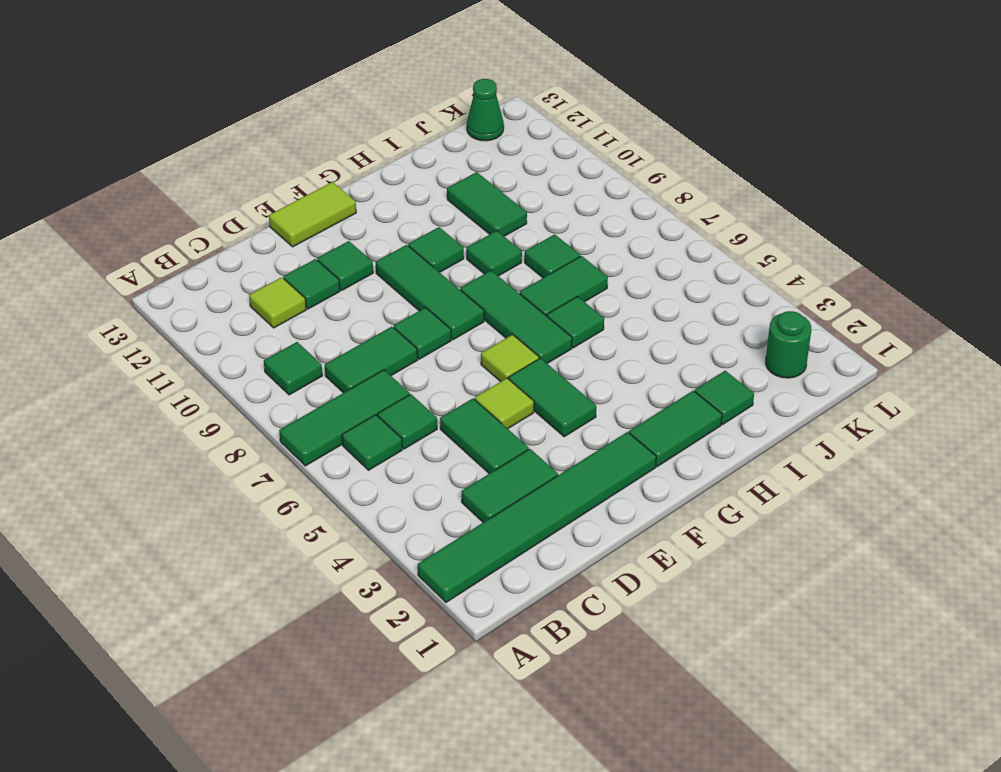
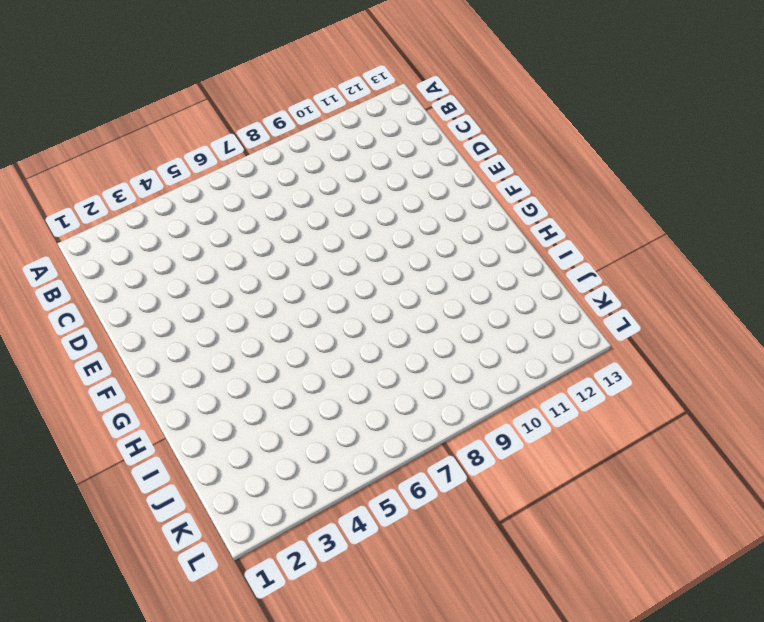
none -> green tile A2:F2 level 1
none -> green tile A7:C7 level 1
none -> green tile B6 level 1

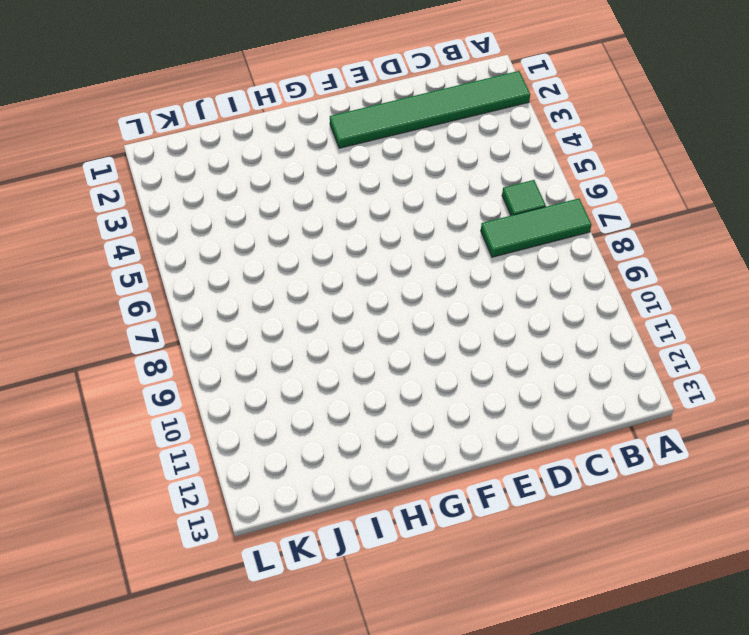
none -> green tile B9 level 1
none -> green tile C3:D3 level 1
none -> green tile C6 level 1

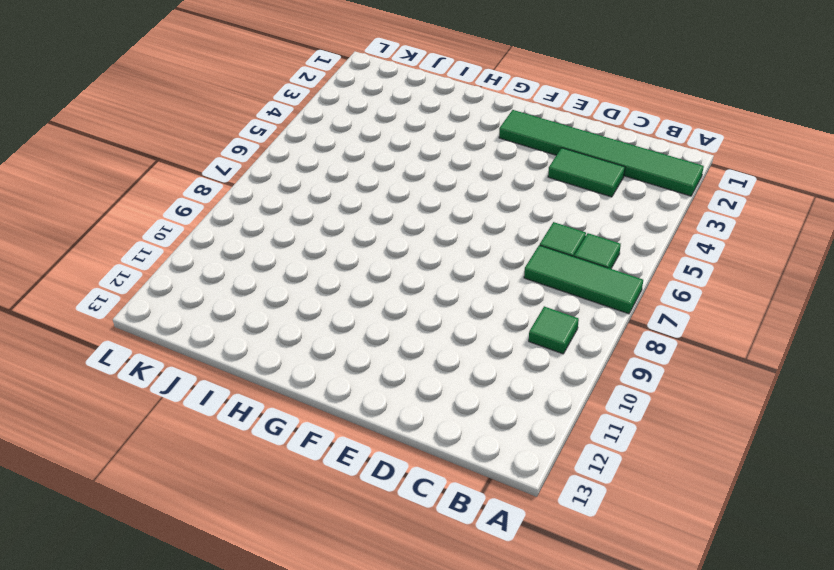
none -> green tile C8:D8 level 1
none -> lime tile C11 level 1
none -> green tile D4:D5 level 1

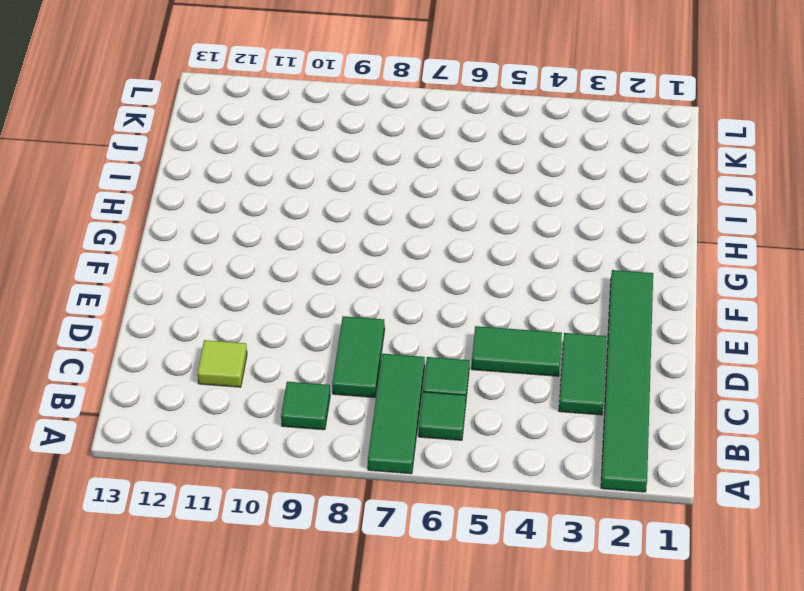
none -> green tile D11 level 1
none -> lime tile E5 level 1
none -> green tile E8 level 1

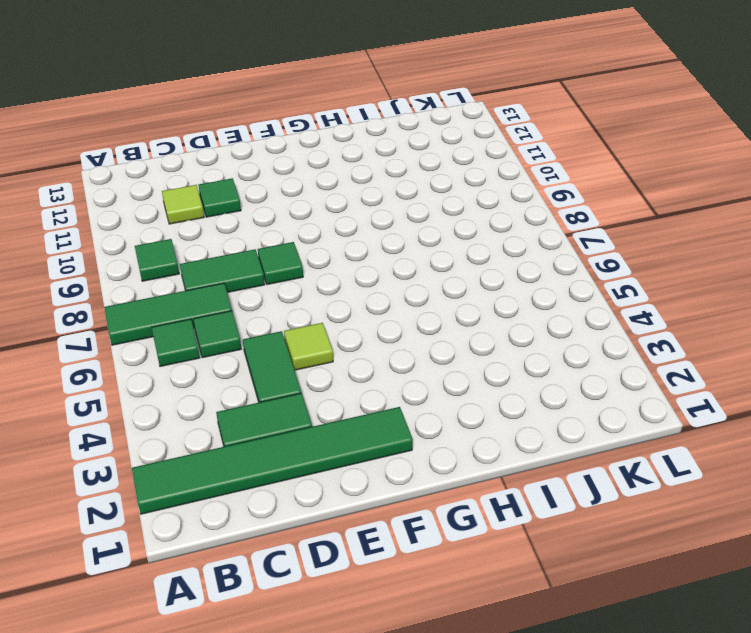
none -> green tile E11 level 1
none -> lime tile E13:F13 level 1
none -> green tile F4:F5 level 1

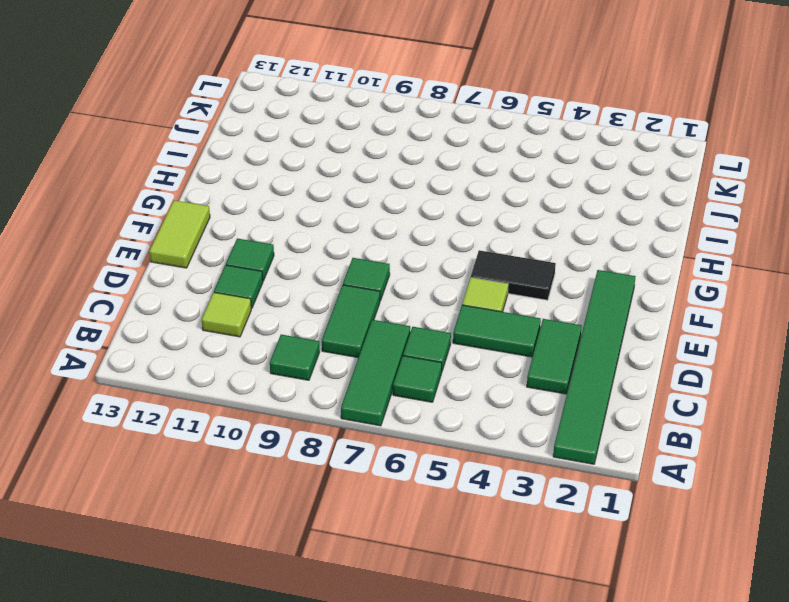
black tile F4:F5 level 1 -> green tile F4:F5 level 1
none -> lime tile F6 level 1
none -> green tile F8:F10 level 1
none -> green tile G2:H2 level 1

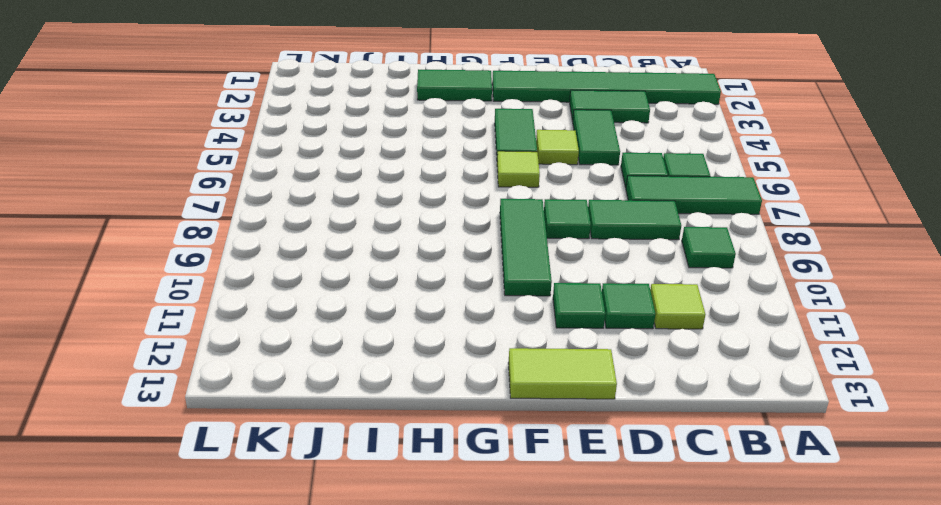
none -> green tile G6:G8 level 1
none -> green tile G10 level 1
none -> green tile H6 level 1

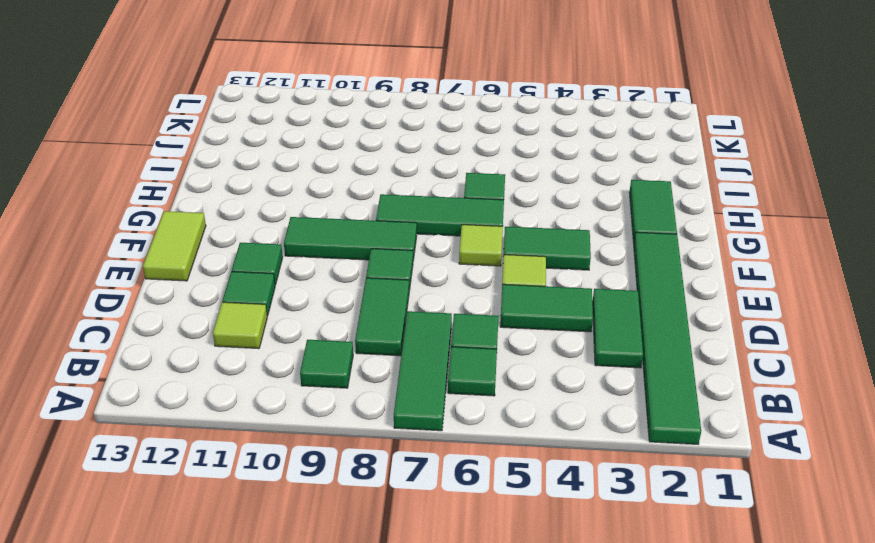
none -> green tile G10 level 1
none -> green tile H7:I7 level 1
none -> green tile H9 level 1

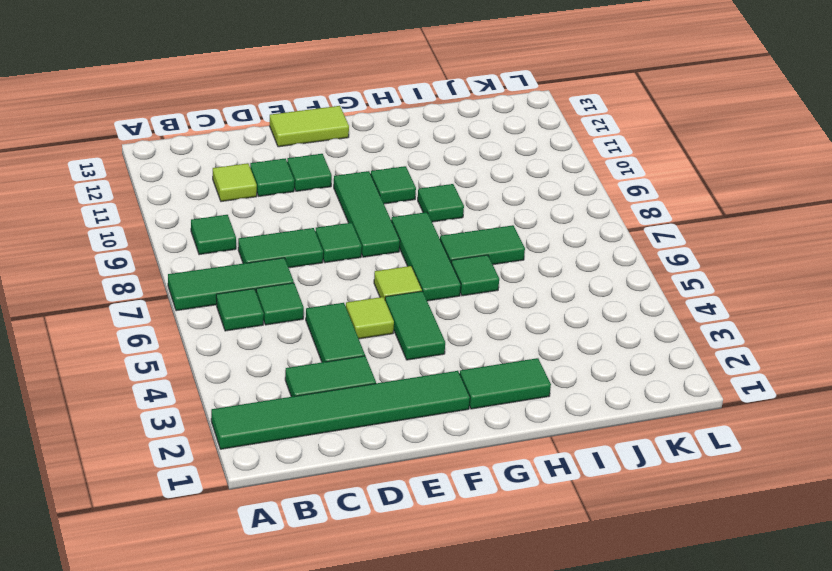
none -> green tile I2 level 1
none -> green tile I8 level 1
none -> green tile I10:I11 level 1

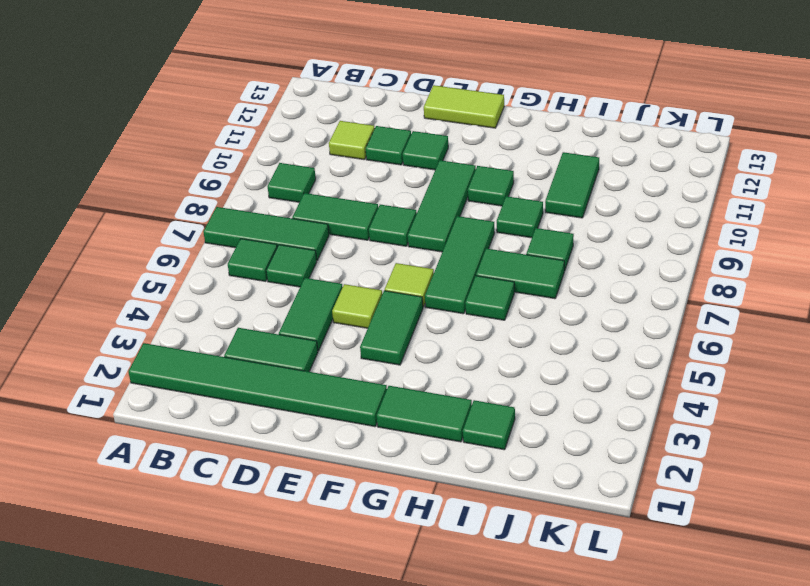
none -> green round brick K2 level 1
none -> green cone K13 level 1

